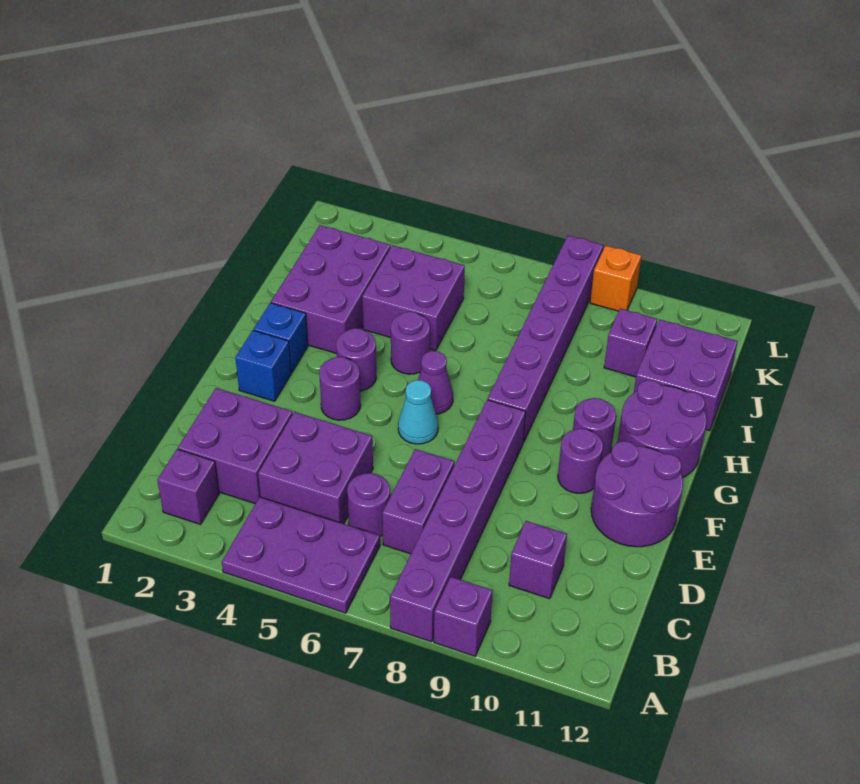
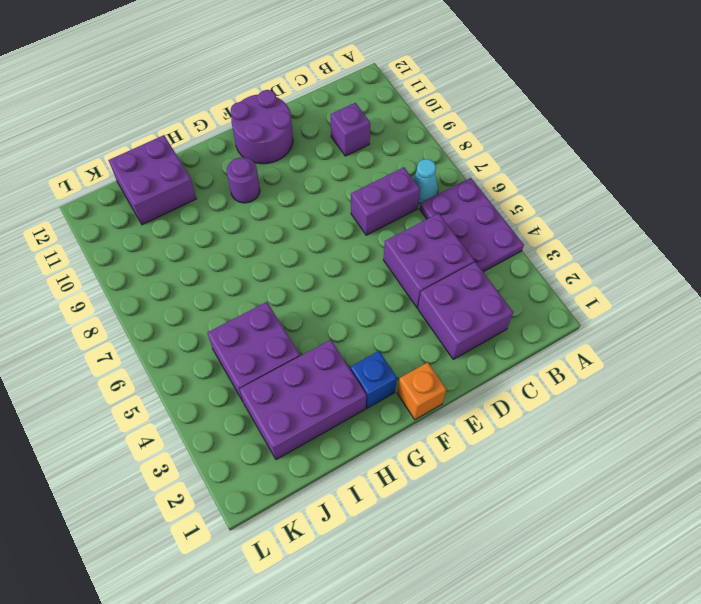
cyan cone B7 level 1 -> cyan cone F6 level 1
orange brick F1 level 1 -> orange brick L9 level 1
none -> purple brick A8:F8 level 1
none -> purple brick A9 level 1
none -> purple brick B2 level 1

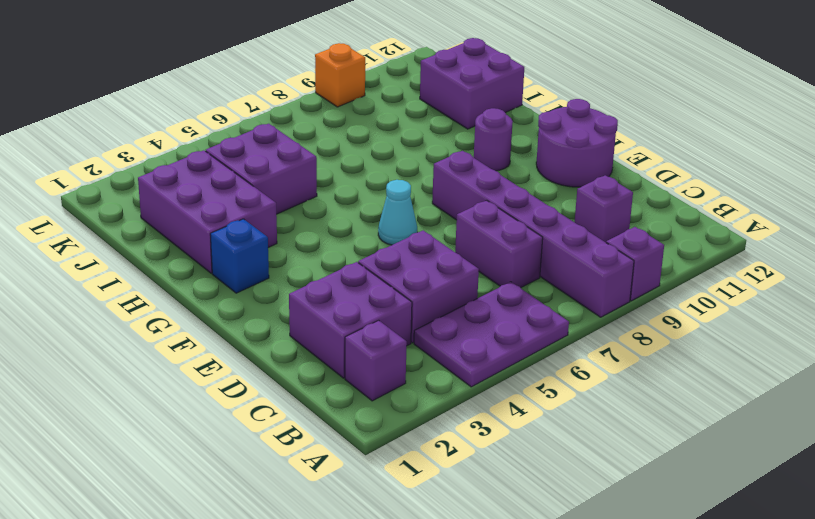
none -> purple round brick C6 level 1
none -> blue brick F2 level 1
none -> purple round brick F4 level 1

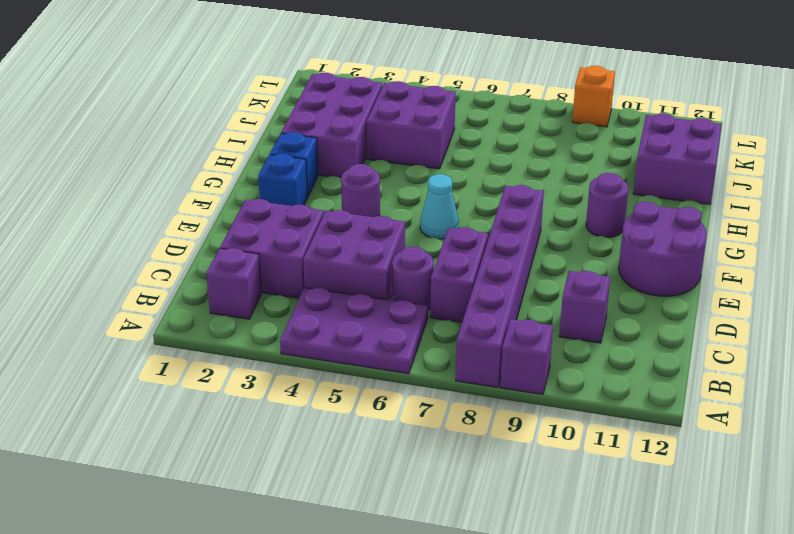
none -> purple round brick F10 level 1
none -> purple round brick G4 level 1
none -> purple cone G6 level 1

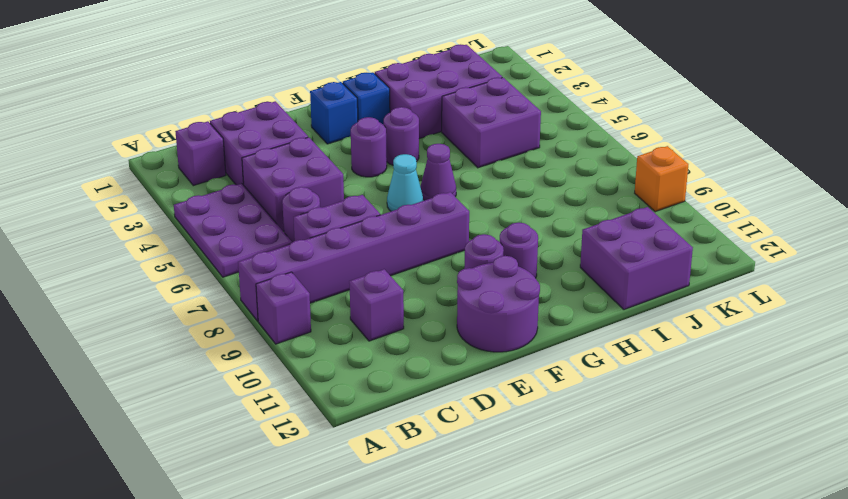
none -> purple brick G8:L8 level 1
none -> purple round brick G11:H12 level 1
none -> purple round brick H5 level 1

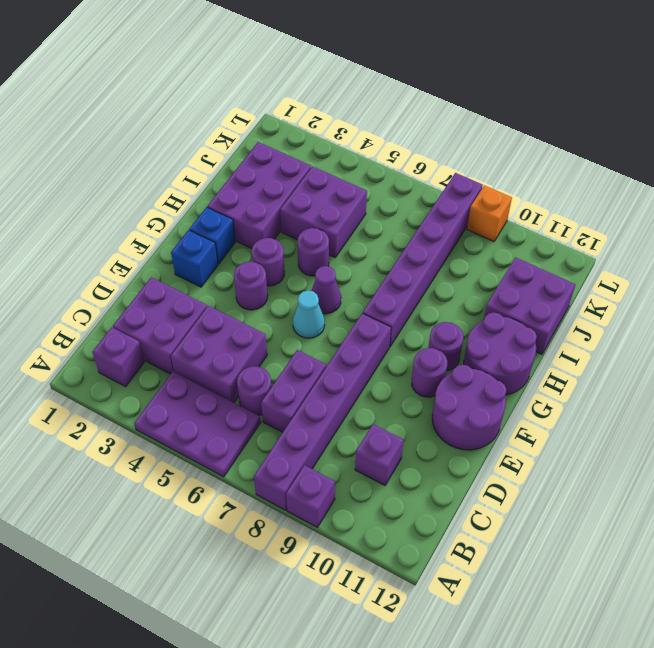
none -> purple brick J10 level 1

